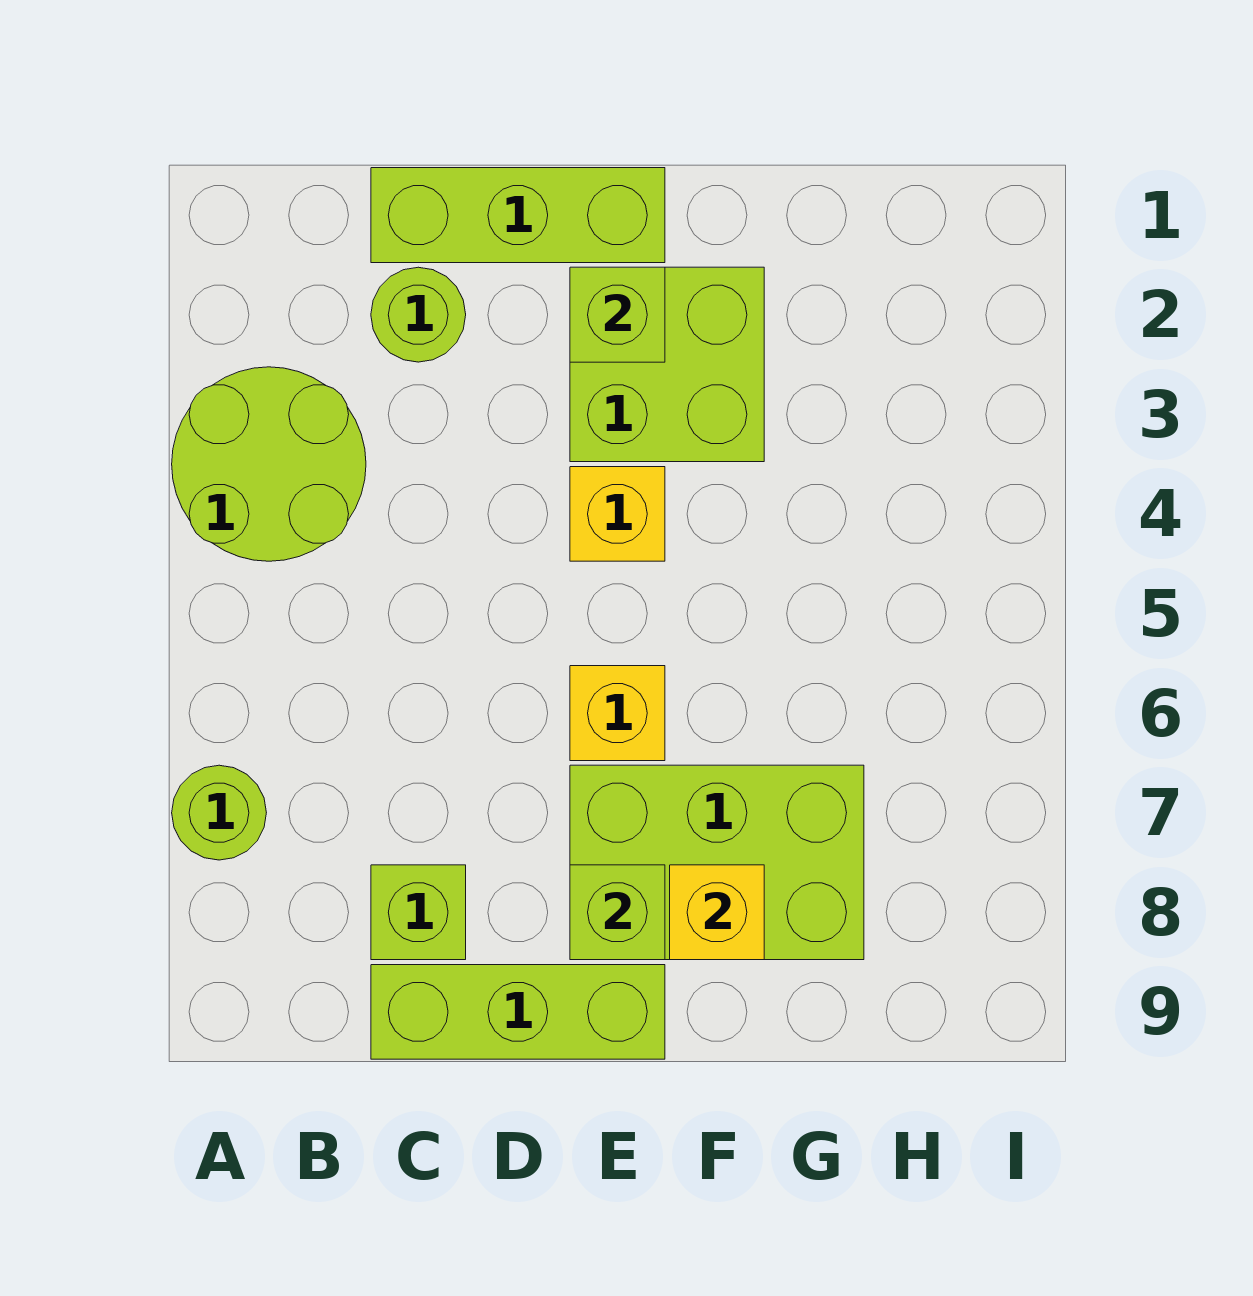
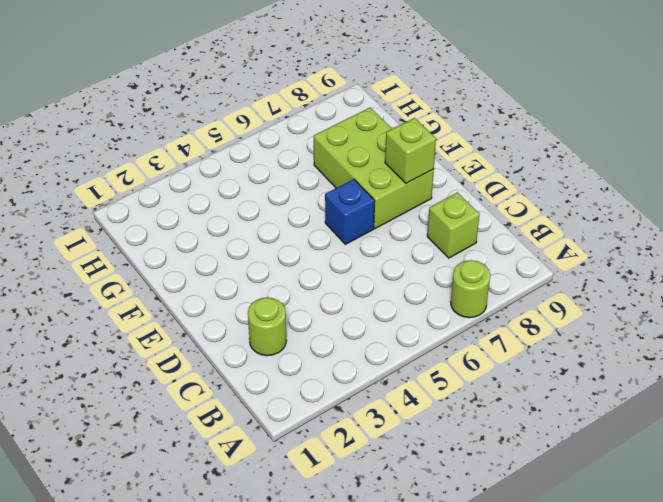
blue brick E6 level 1 -> yellow brick E6 level 1
none -> lime round brick A3:B4 level 1
none -> lime brick C1:E1 level 1
none -> lime brick C9:E9 level 1

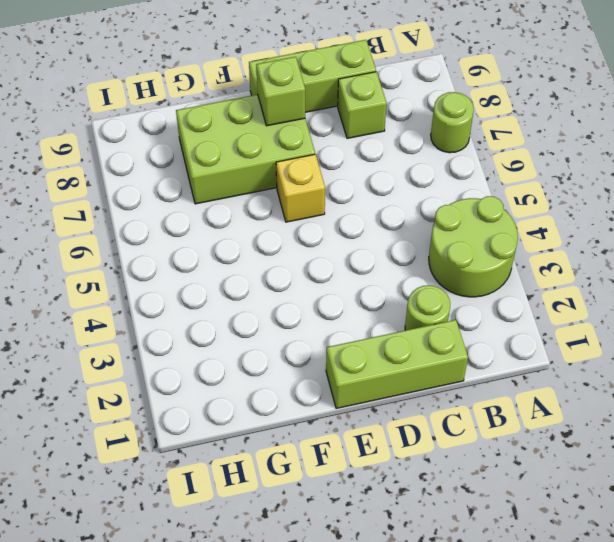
none -> lime brick E2:F3 level 1
none -> yellow brick E4 level 1
none -> lime brick E2 level 2

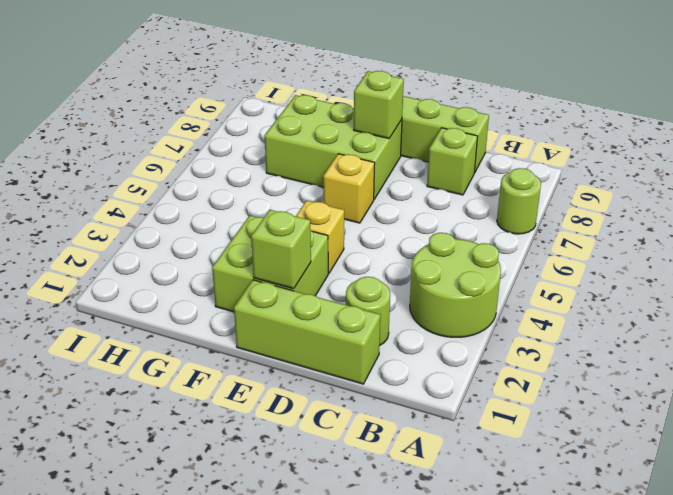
none -> yellow brick F8 level 2

